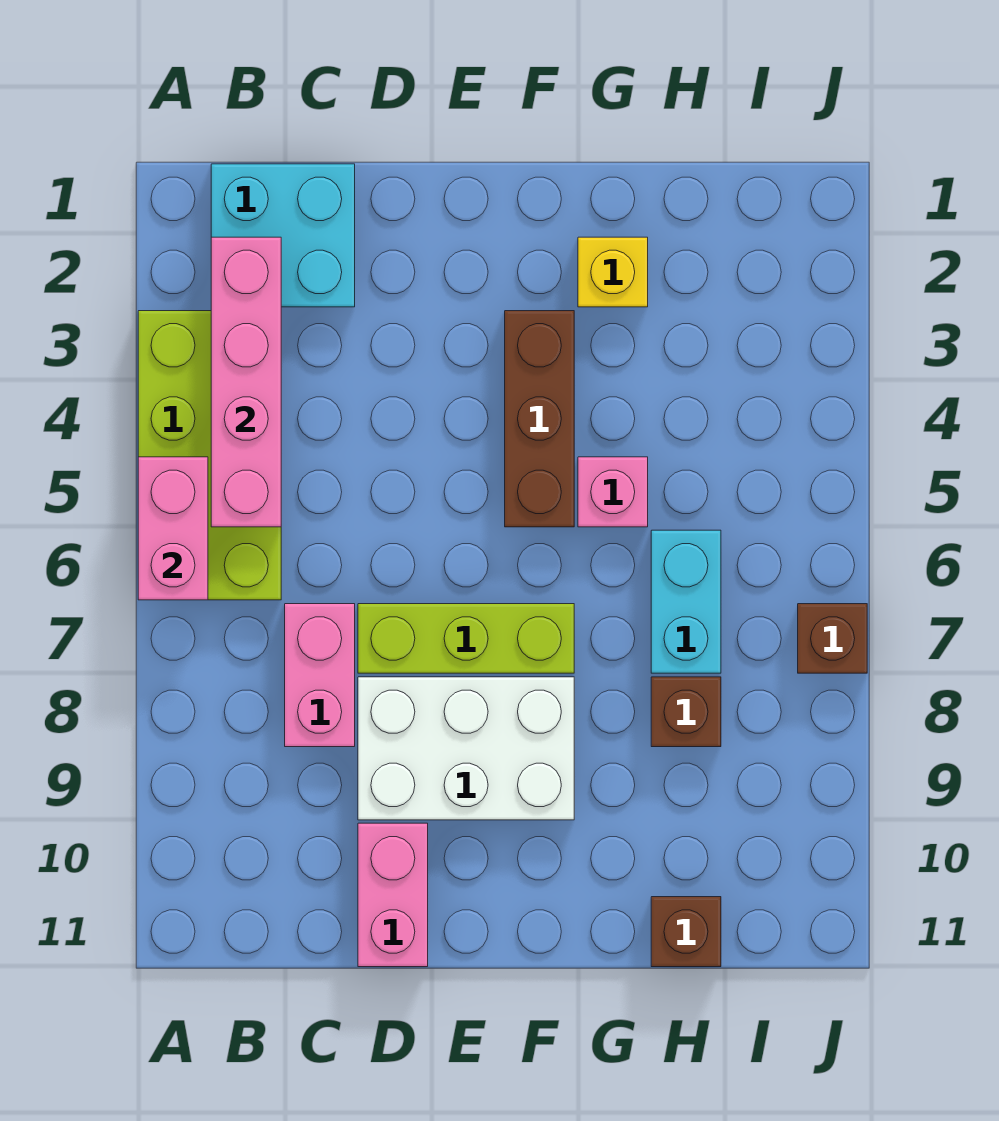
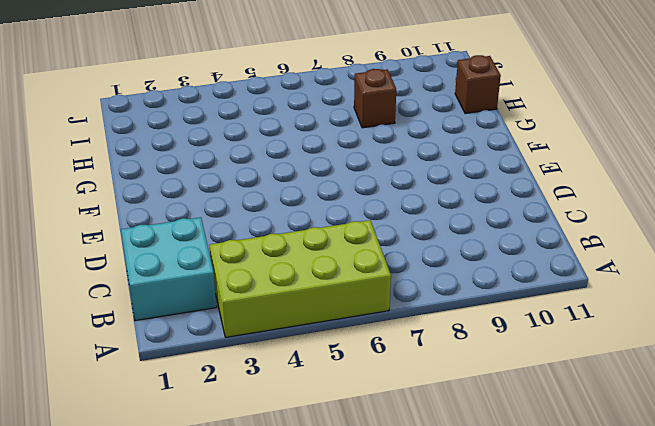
none -> pink brick C7:C8 level 1
none -> lime brick D7:F7 level 1
none -> white brick D8:F9 level 1

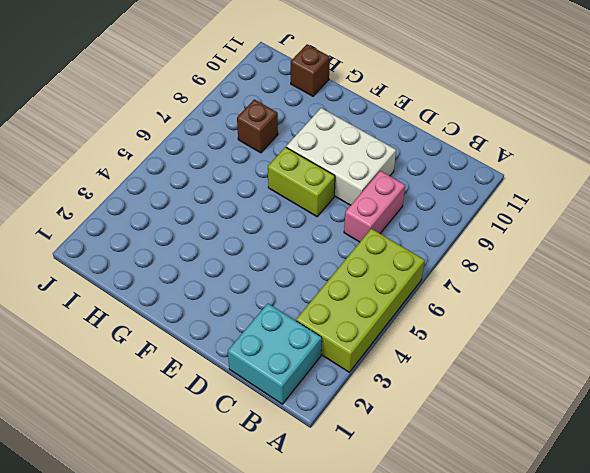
lime brick E7:F7 level 1 -> lime brick D7:F7 level 1
none -> pink brick D10:D11 level 1
none -> brown brick F3:F5 level 1
none -> yellow brick G2 level 1

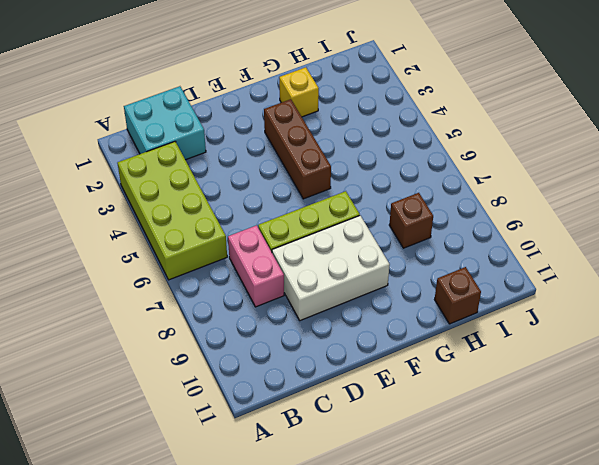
none -> pink brick D10:D11 level 1
none -> pink brick G5 level 1
none -> cyan brick H6:H7 level 1

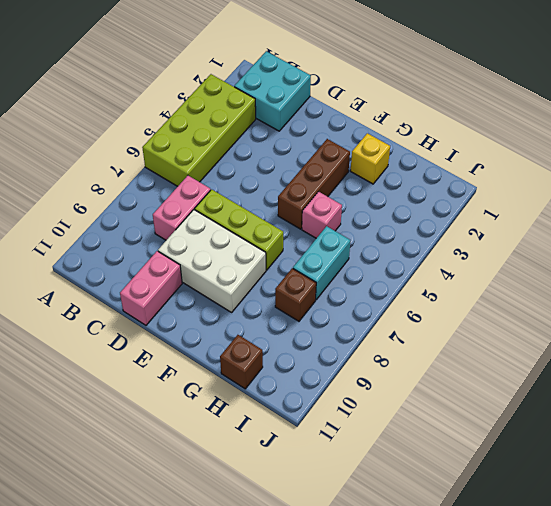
none -> brown brick J7 level 1
none -> pink brick A5:A6 level 2
none -> pink brick B2:B5 level 2

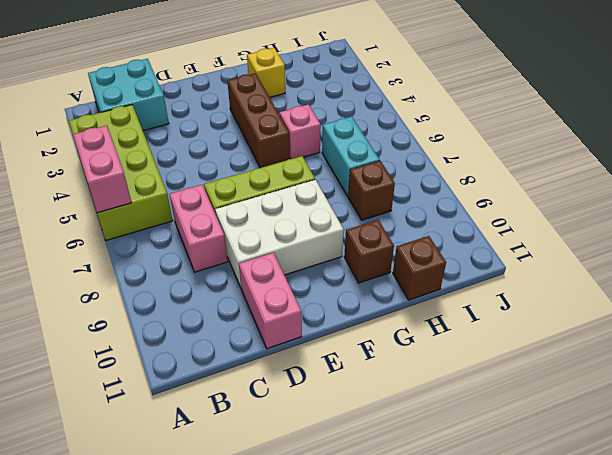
brown brick G10 level 1 -> brown brick J7 level 1
none -> pink brick B2:B5 level 2

